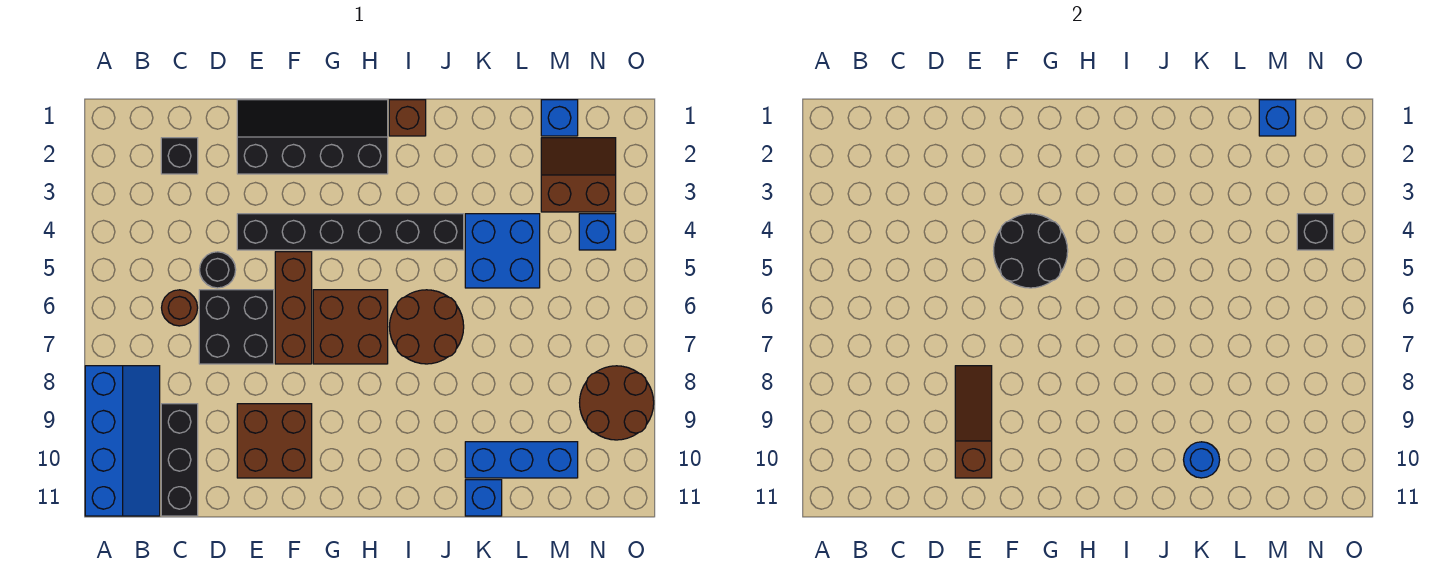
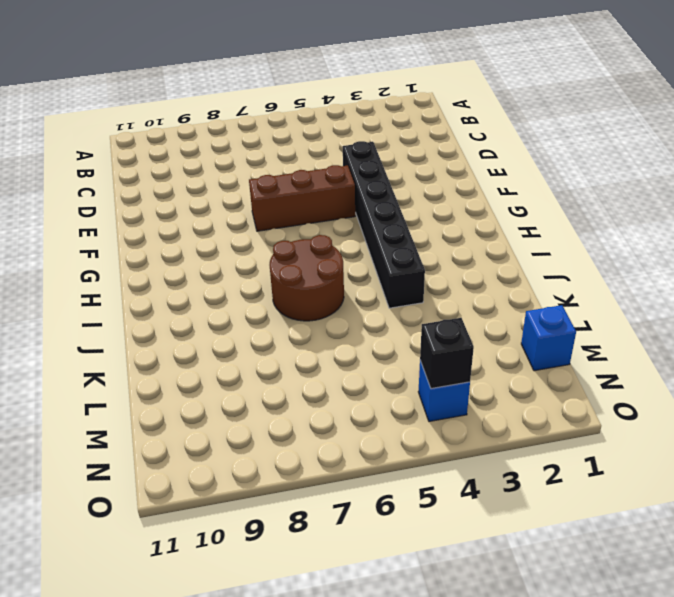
none -> blue slope A8:B11 level 1 top A
none -> black brick C2 level 1
none -> brown round brick C6 level 1

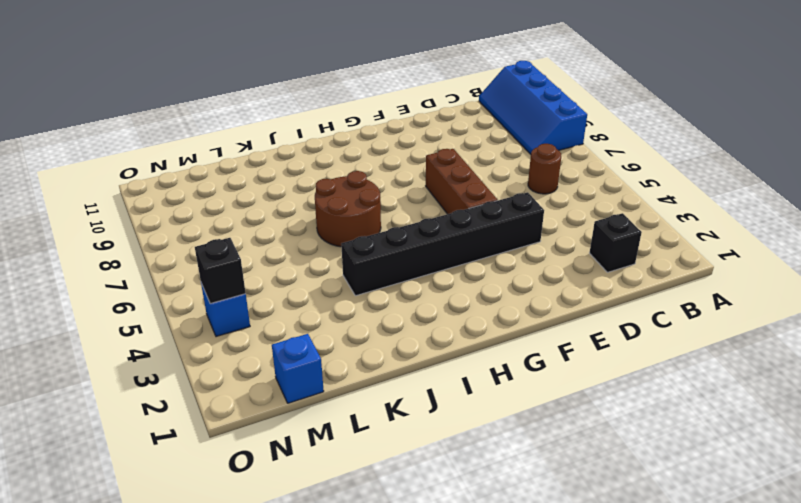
none -> black brick C9:C11 level 1
none -> black round brick D5 level 1
none -> black brick D6:E7 level 1

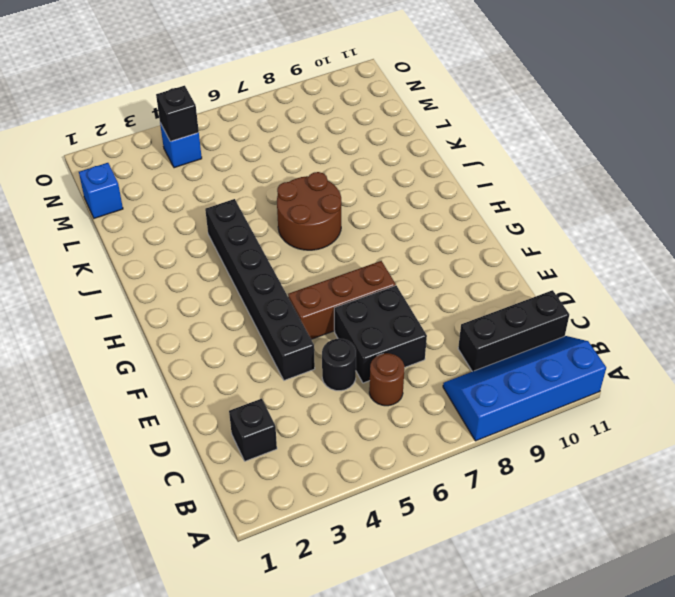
none -> black slope E1:H2 level 1 top 2
none -> brown brick E9:F10 level 1
none -> brown brick G6:H7 level 1

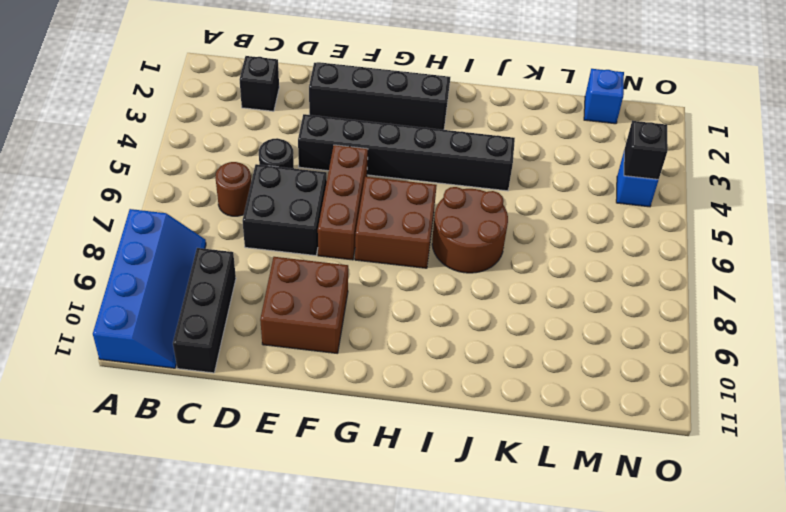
none -> brown brick I1 level 1
none -> blue brick K4:L5 level 1
none -> blue brick K10:M10 level 1

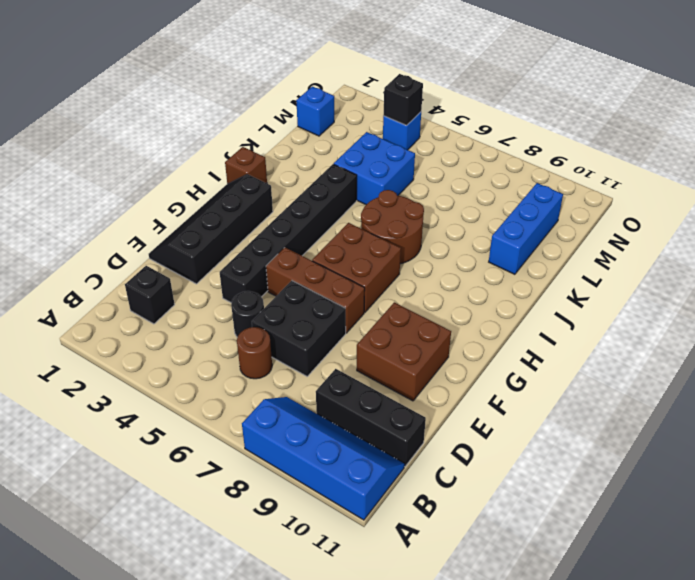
none -> blue brick K11 level 1
none -> brown slope M2:N3 level 1 top 3
none -> brown round brick N8:O9 level 1

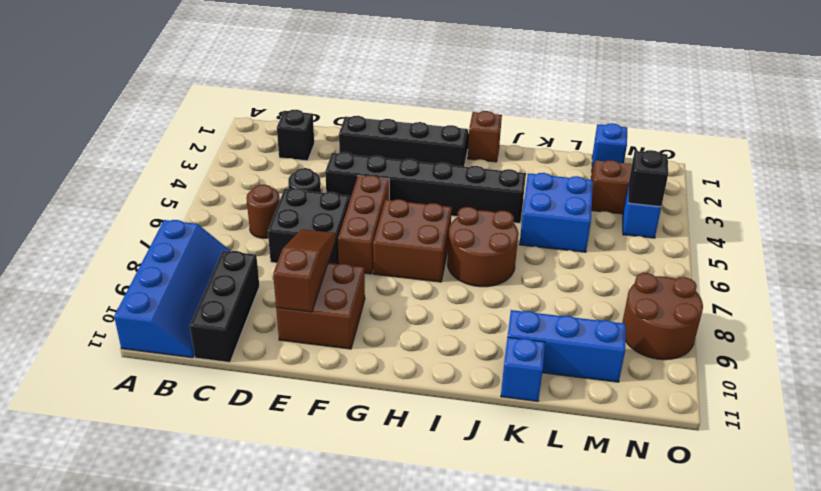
none -> black round brick F4:G5 level 2
none -> blue round brick K10 level 2
none -> blue brick M1 level 2

